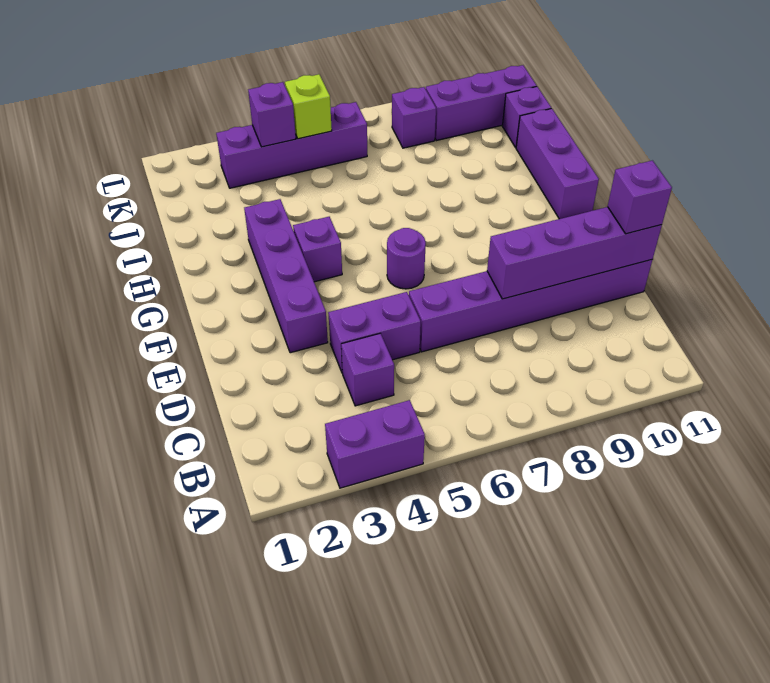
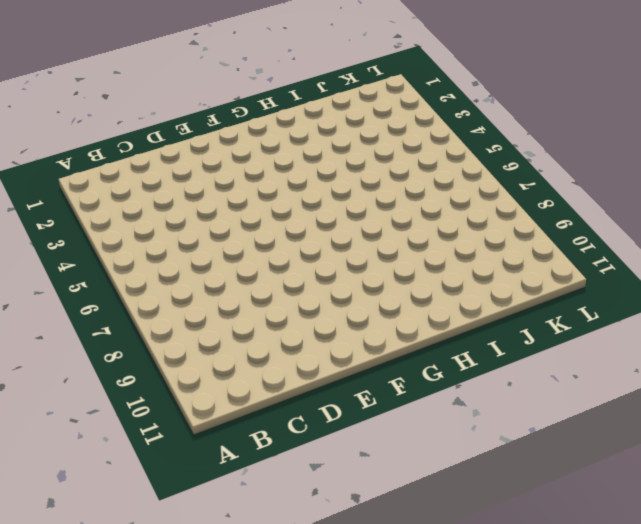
none -> purple brick A3:A4 level 1
none -> purple brick C4 level 1
none -> purple brick D4:D5 level 1

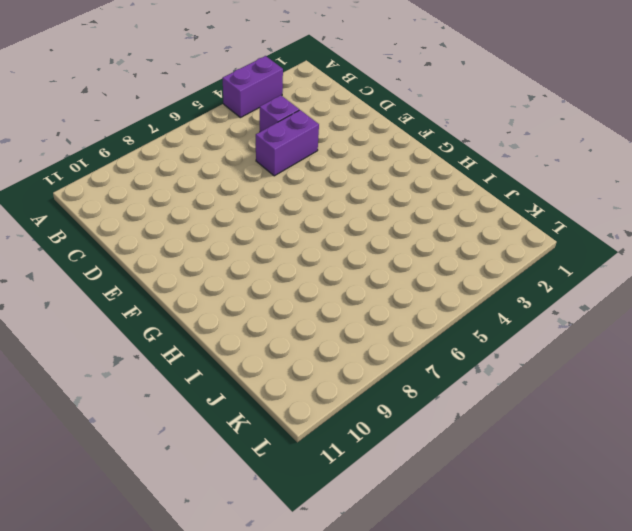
none -> purple brick D6:D11 level 1
none -> purple brick E3:H3 level 1
none -> purple round brick F6 level 1

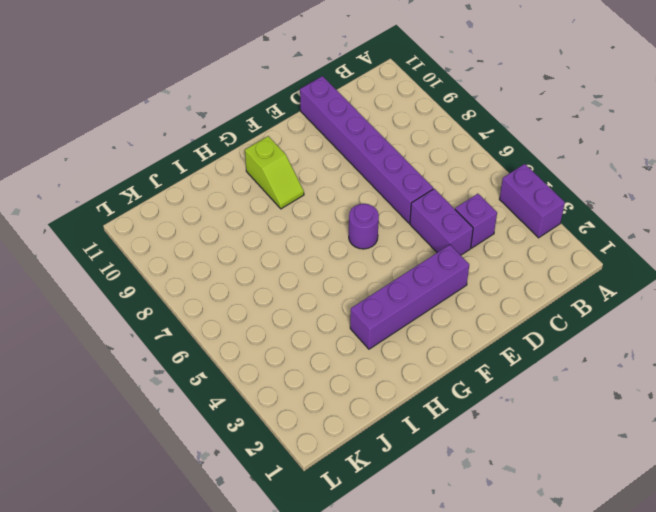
lime slope G9:G10 level 1 top 10 -> none
none -> purple brick G4 level 1
none -> purple brick G11:I11 level 1
none -> purple brick J11 level 1

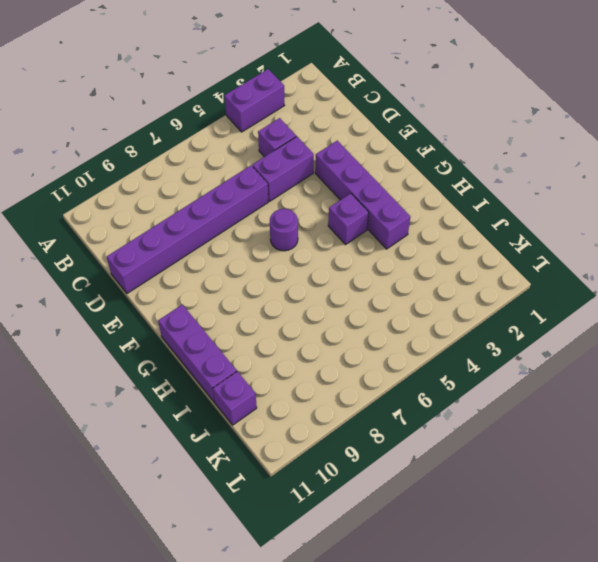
none -> purple brick K3:K6 level 1
none -> purple brick K8 level 1
none -> purple brick K9:K11 level 1

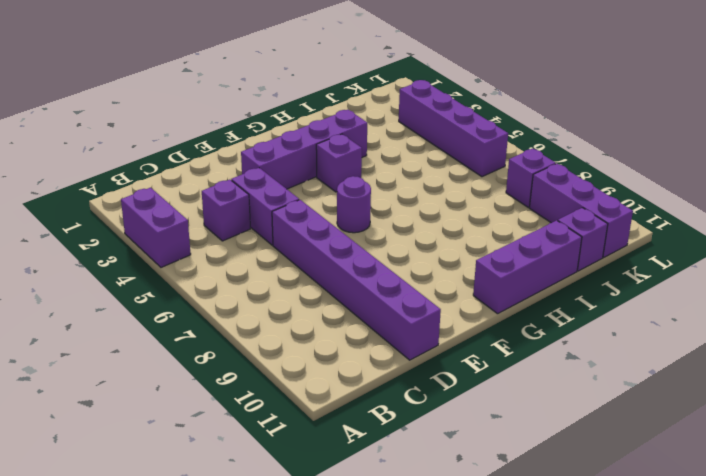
none -> purple brick D8:D11 level 2
none -> purple brick K4 level 2
none -> lime brick K5 level 2

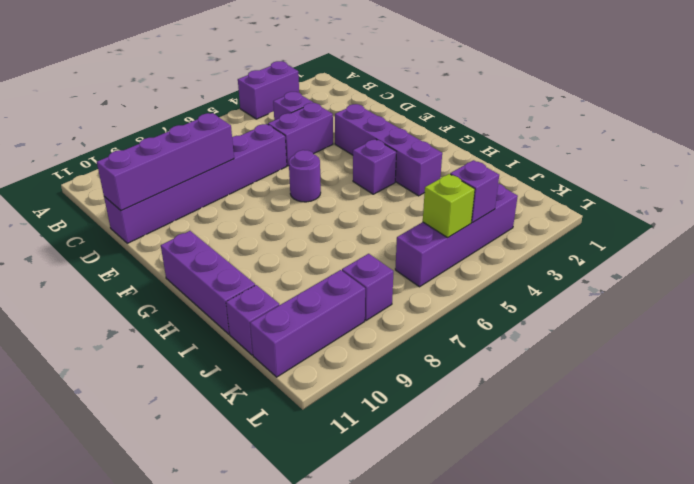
none -> purple brick D11 level 3

